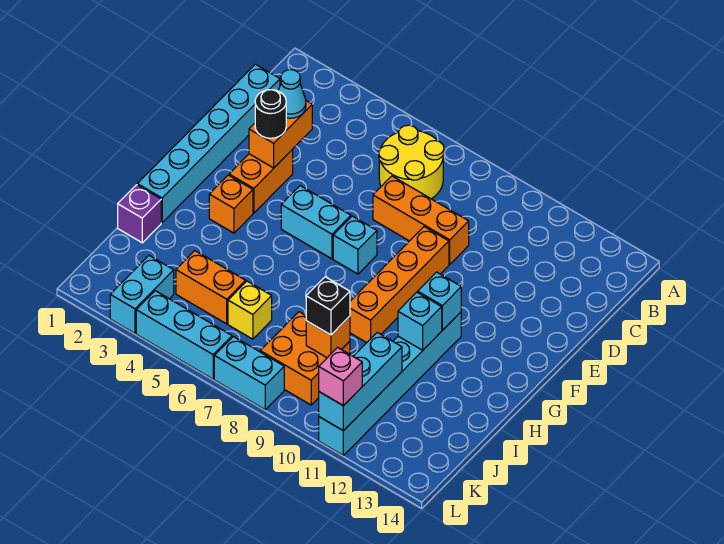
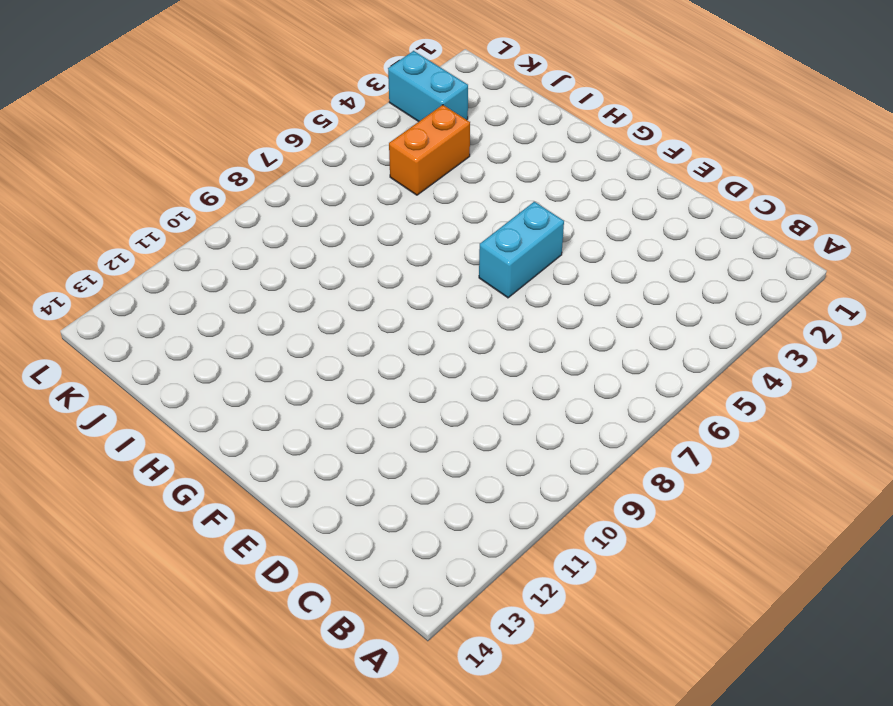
none -> yellow round brick B6:C7 level 1
none -> cyan brick C1:H1 level 1
none -> orange brick D7:D9 level 1

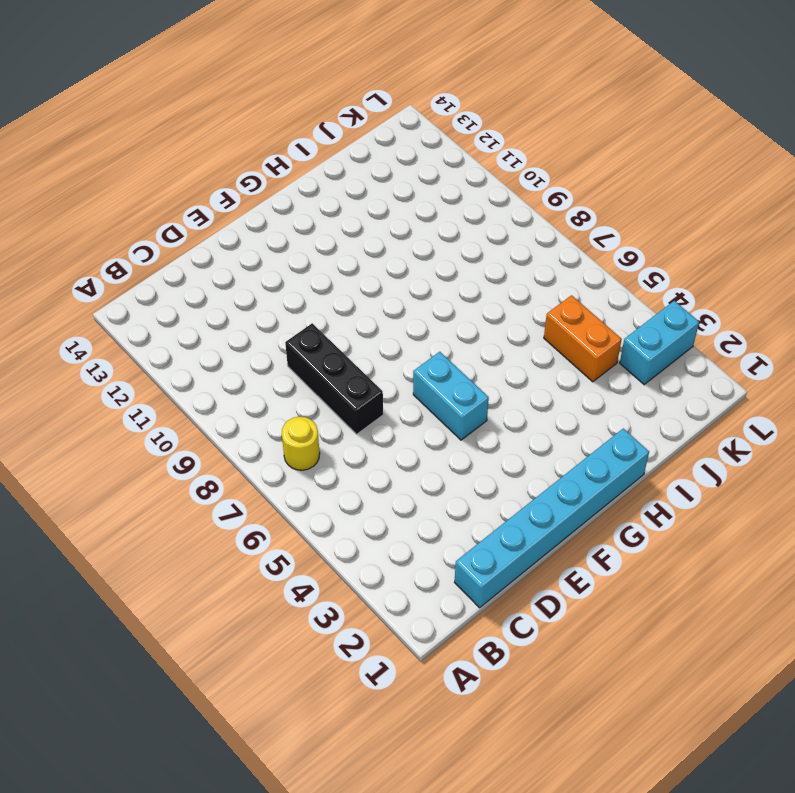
yellow round brick B7 level 1 -> yellow round brick B6:C7 level 1
black brick D7:D9 level 1 -> orange brick D7:D9 level 1
none -> orange brick E3:F3 level 1
none -> orange brick E9:H9 level 1
none -> cyan brick F7 level 1

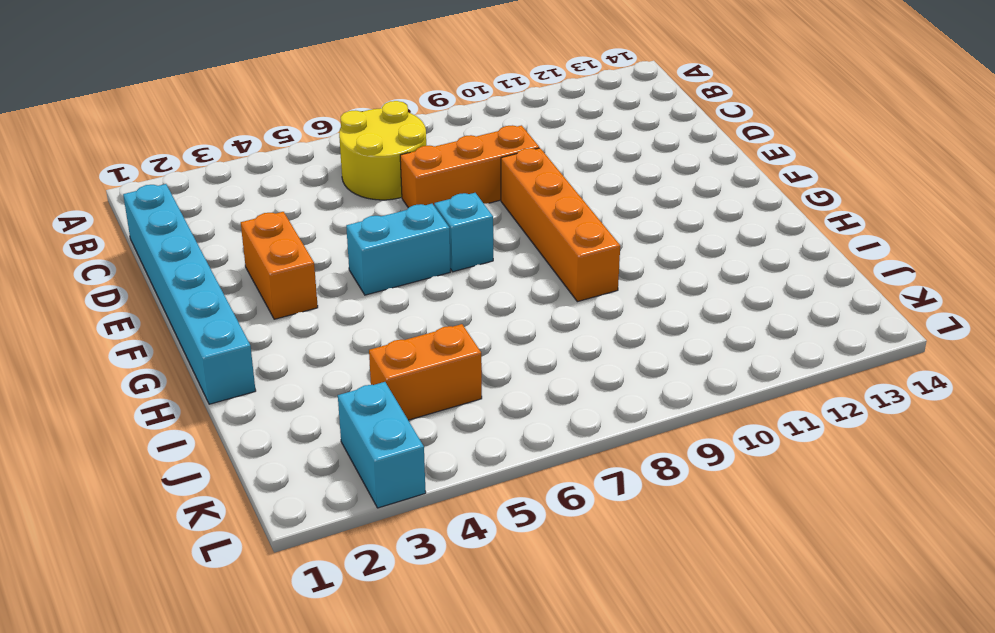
none -> orange brick G3 level 1
none -> cyan brick G11:L11 level 1
none -> purple brick I1 level 1

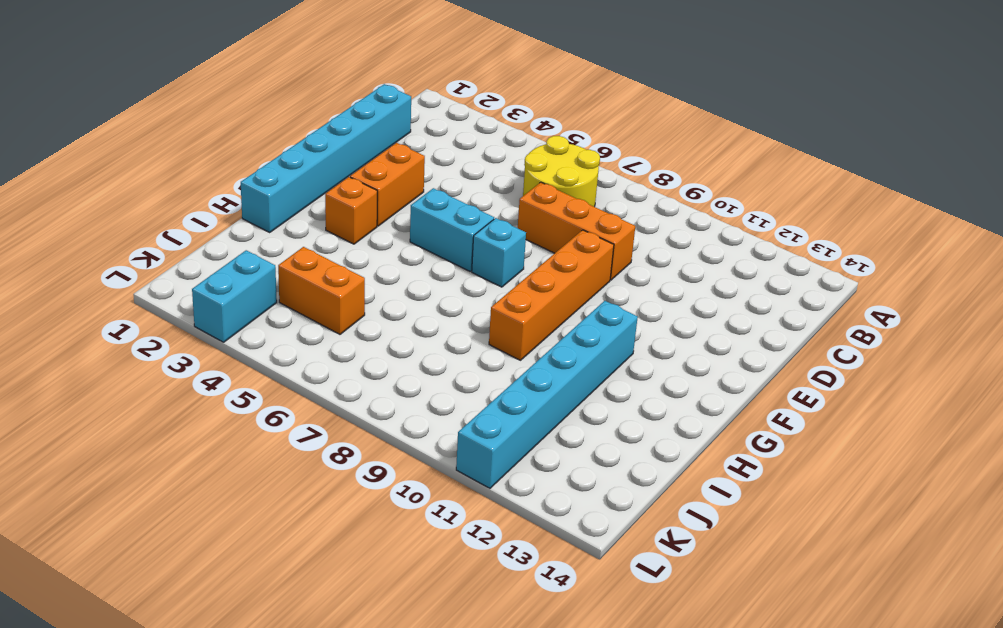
none -> purple brick I1 level 1
none -> yellow brick J6 level 1
none -> orange brick J8:K9 level 1

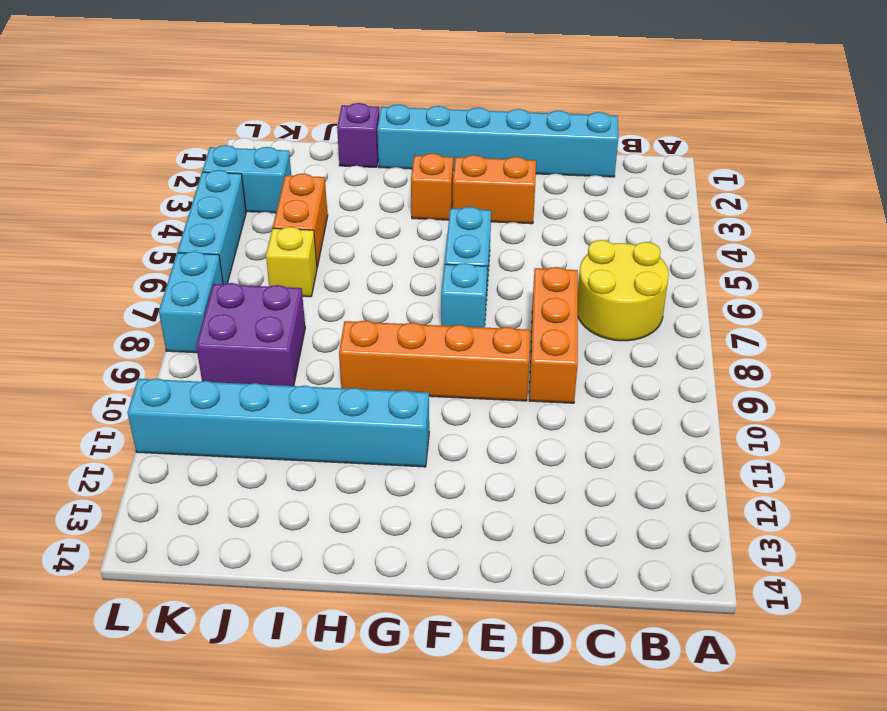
purple brick J8:K9 level 1 -> orange brick J8:K9 level 1
none -> orange brick D3:E3 level 2
none -> cyan brick G11 level 2
none -> cyan brick H11 level 2

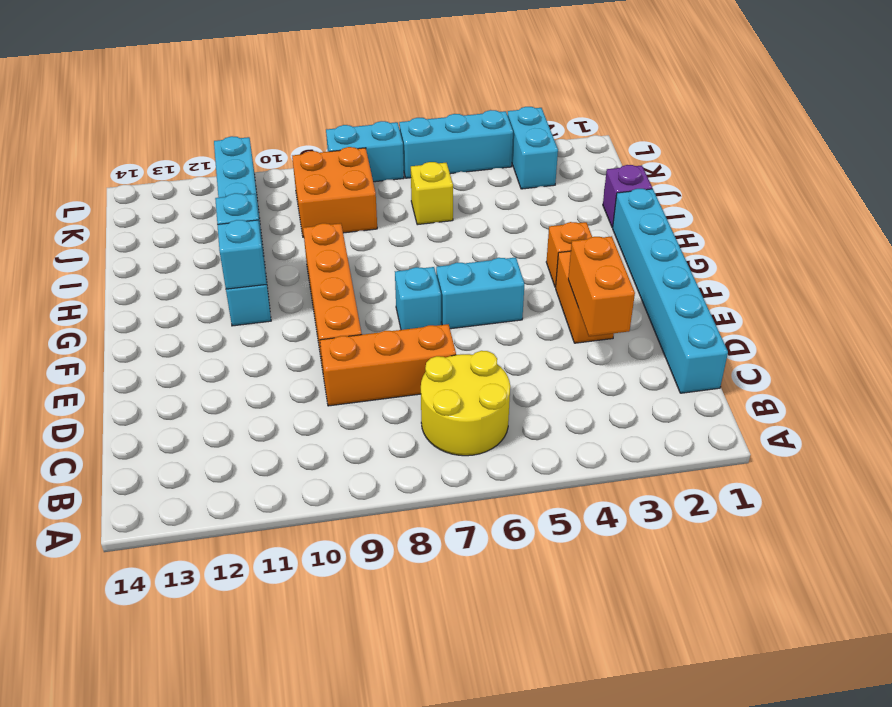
none -> orange brick J4:J5 level 1
none -> orange brick J9 level 2
none -> cyan brick J11:L11 level 2

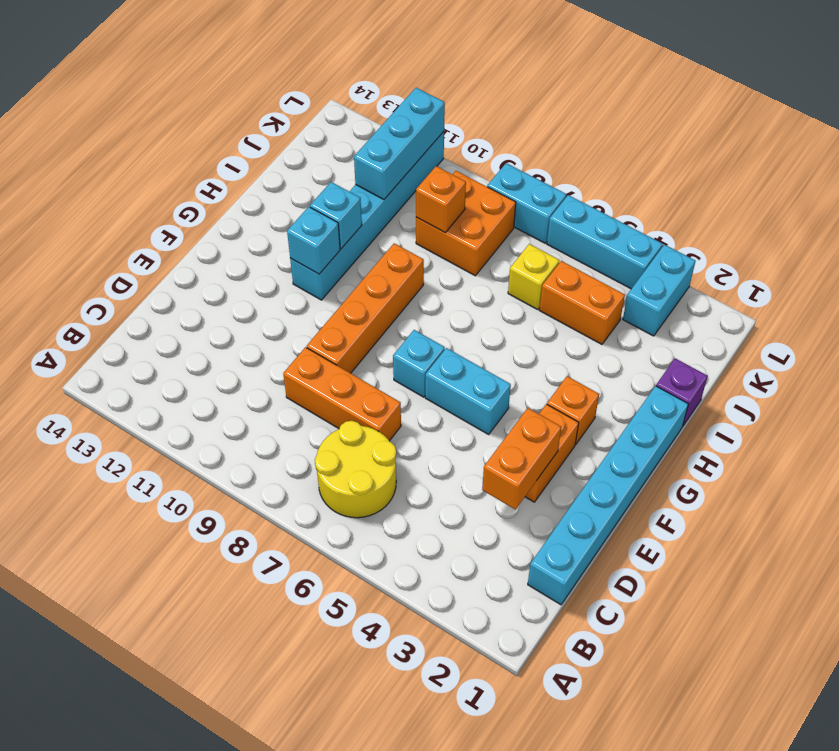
none -> cyan cone D3 level 3
none -> black round brick E3 level 3
none -> black brick J9 level 3

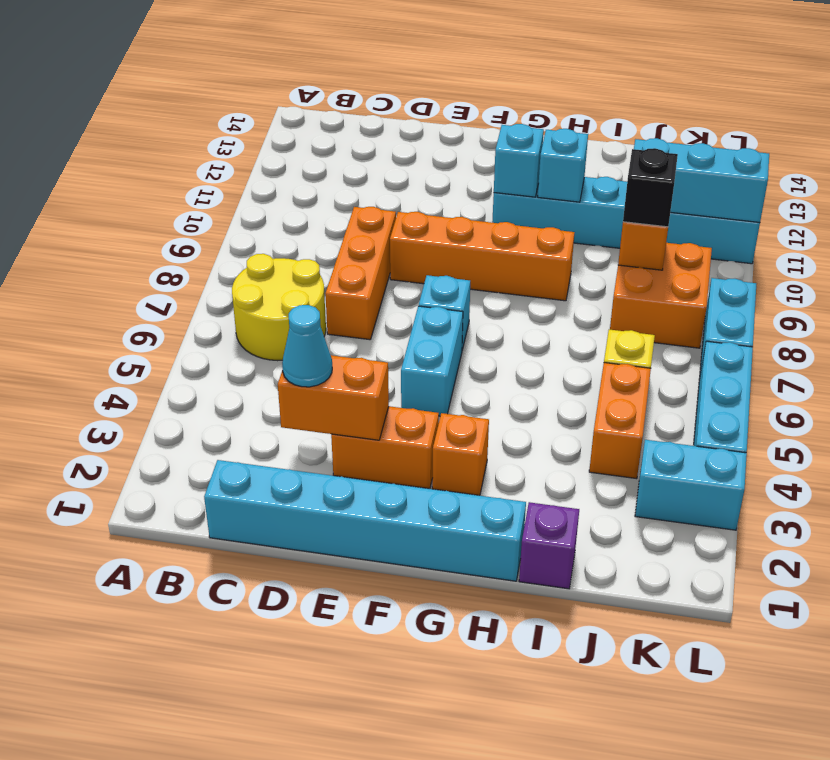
none -> black round brick E3 level 3
none -> pink brick L11 level 3

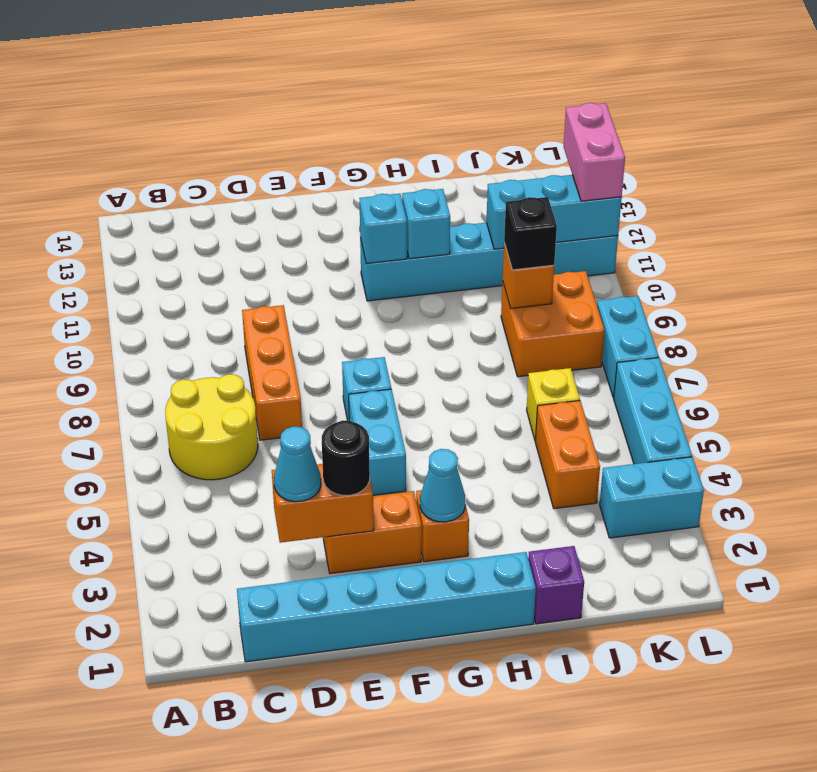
cyan cone G3 level 2 -> none
pink brick L11:L12 level 3 -> pink brick L11 level 3
none -> orange brick E9:H9 level 1

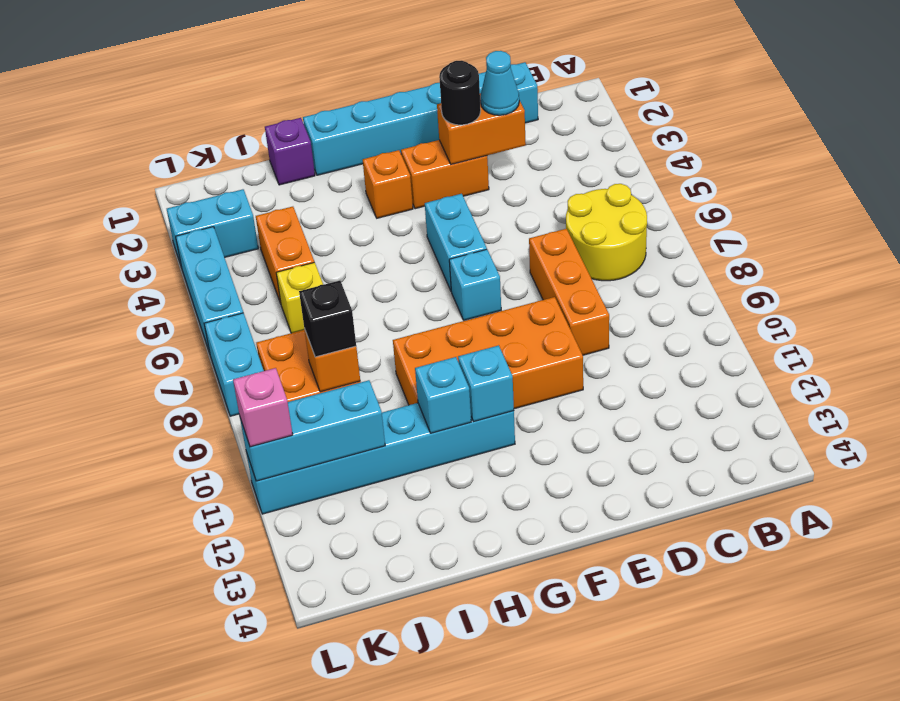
orange brick E9:H10 level 1 -> orange brick E9:H9 level 1

